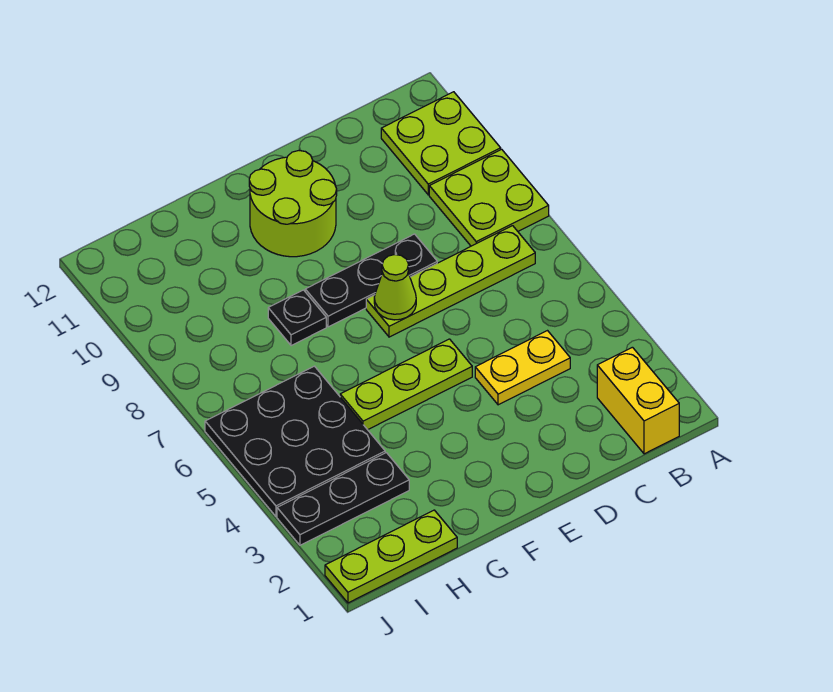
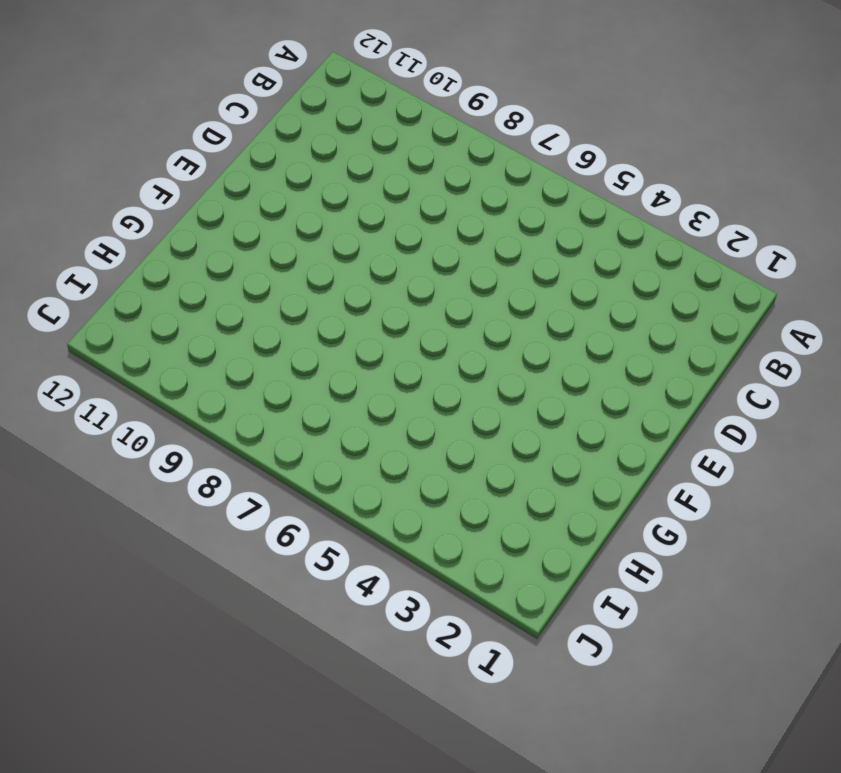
none -> lime plate A8:B9 level 1
none -> lime plate A10:B11 level 1
none -> yellow brick B1:B2 level 1

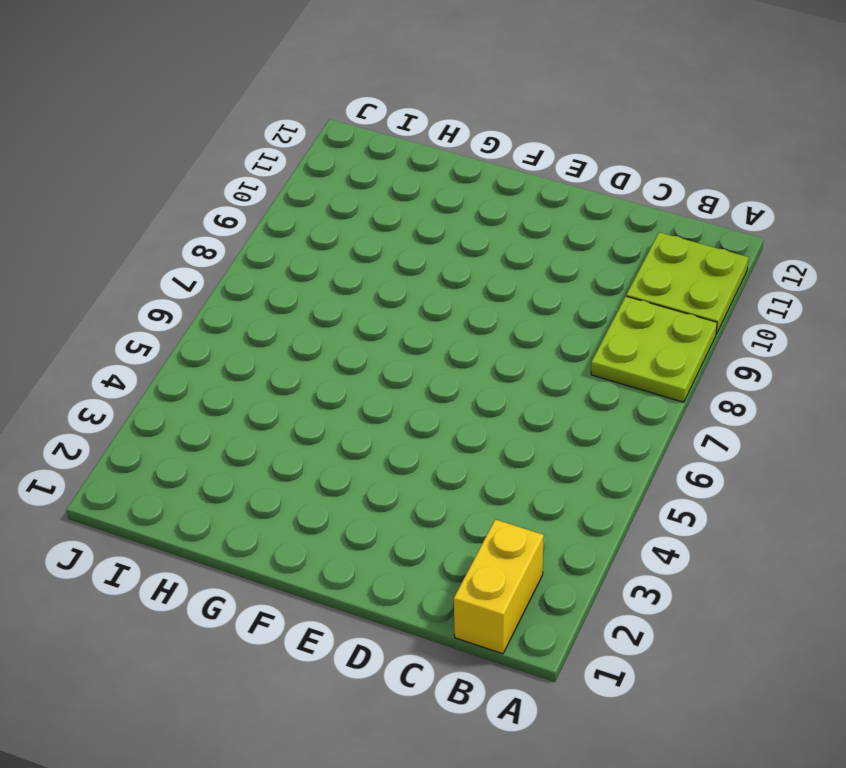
none -> lime plate B7:E7 level 1
none -> yellow plate C4:D4 level 1
none -> black plate D8:F8 level 1

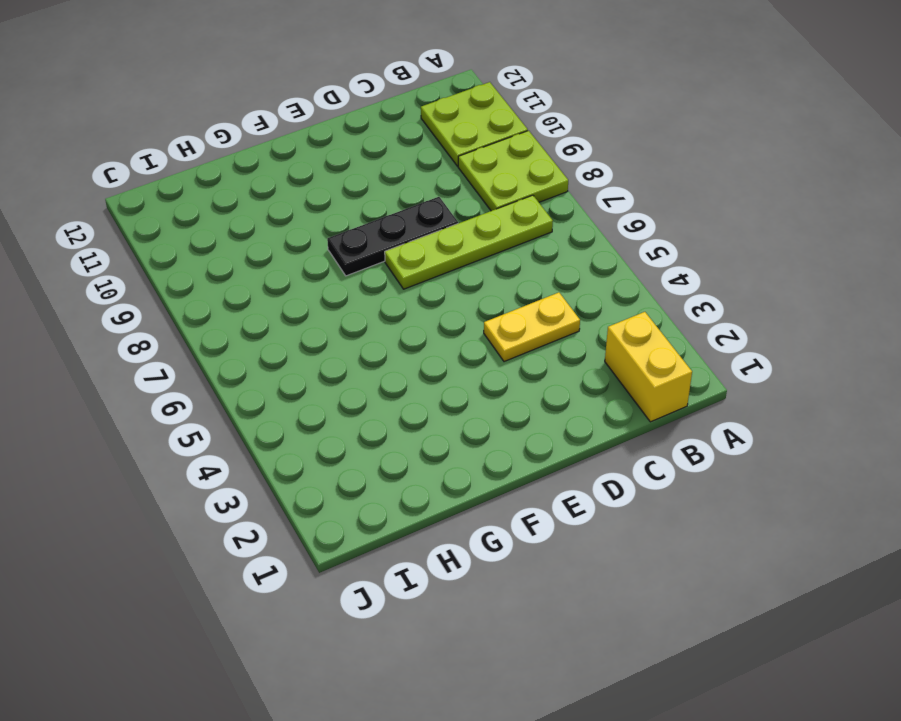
none -> lime plate E5:G5 level 1
none -> lime round brick E10:F11 level 1
none -> black plate G8 level 1

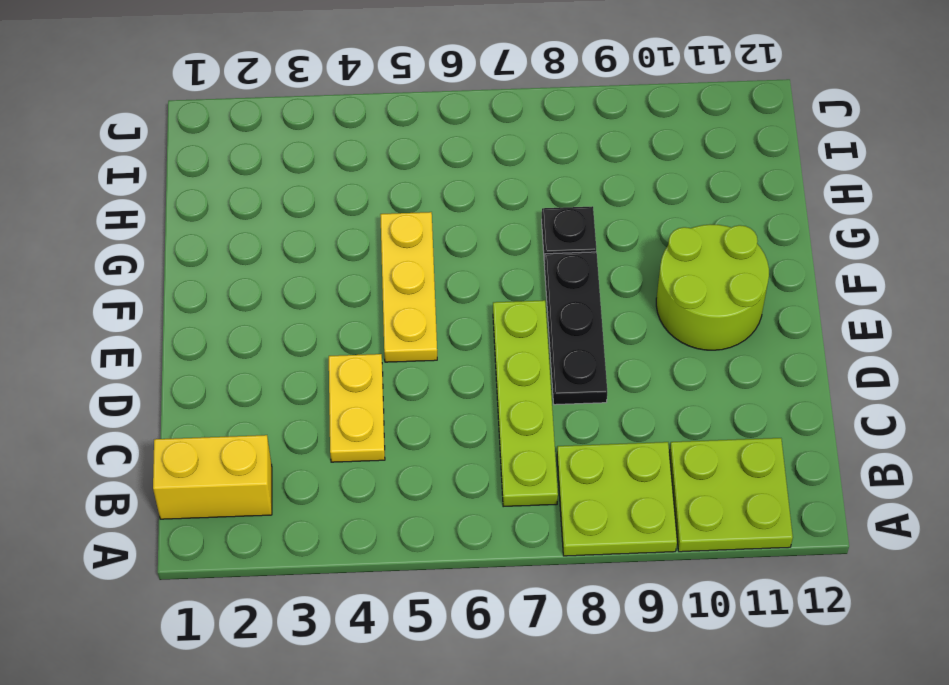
yellow plate E5:G5 level 1 -> lime plate E5:G5 level 1
none -> lime plate H1:J1 level 1
none -> black plate H3:J3 level 1
none -> black plate H4:J6 level 1

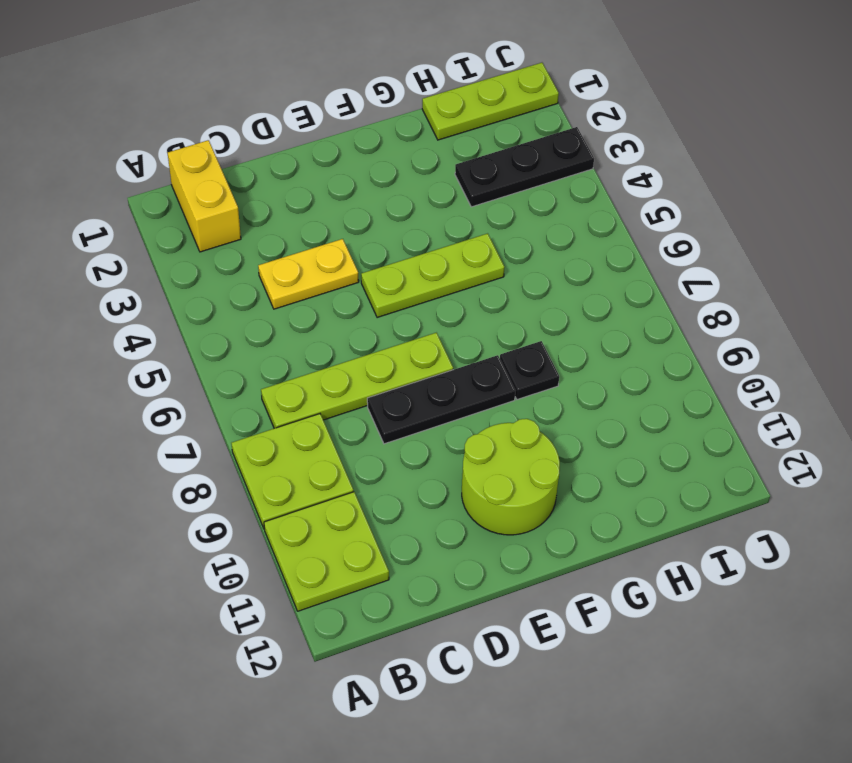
none -> black plate H4:J6 level 1
none -> lime cone E7 level 2

